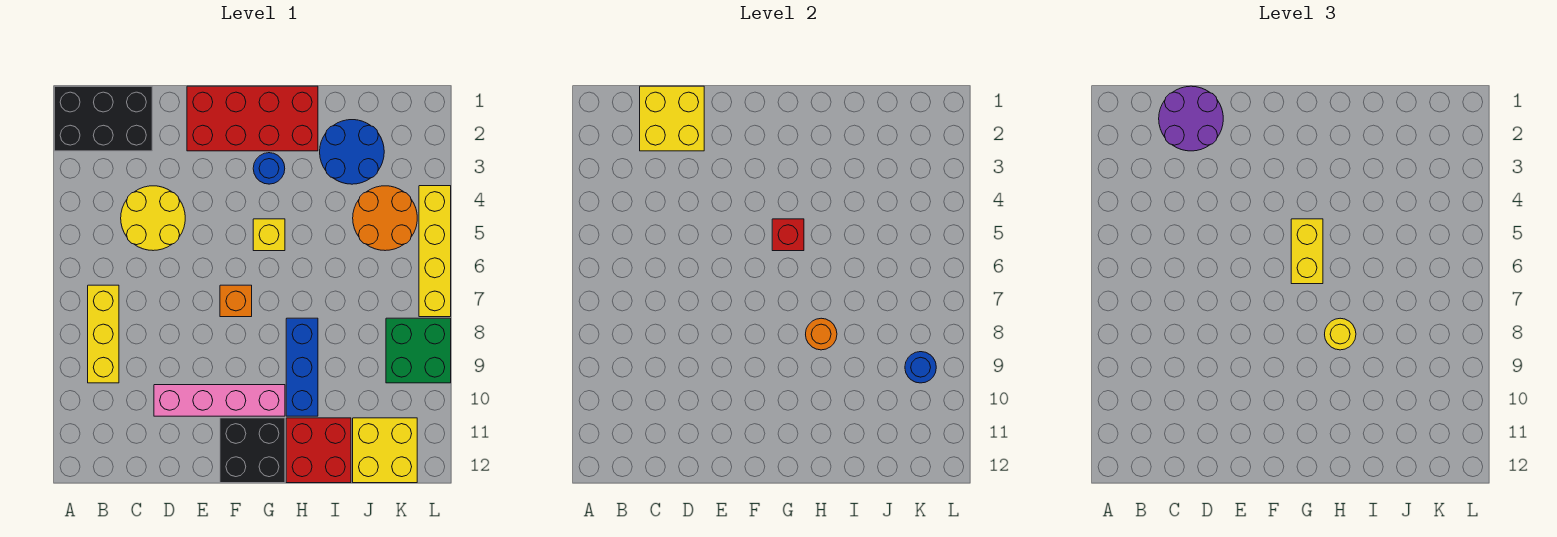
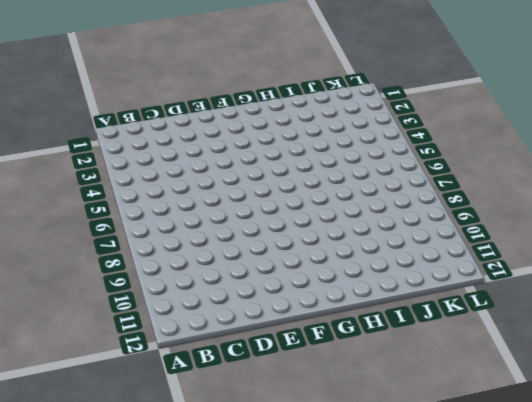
none -> black brick A1:C2 level 1
none -> yellow brick B7:B9 level 1
none -> yellow round brick C4:D5 level 1

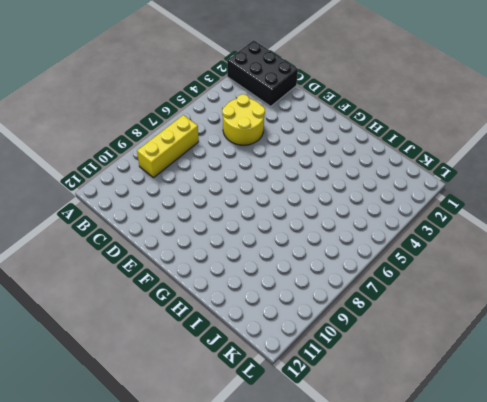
none -> pink brick D10:G10 level 1
none -> red brick E1:H2 level 1
none -> orange brick F7 level 1

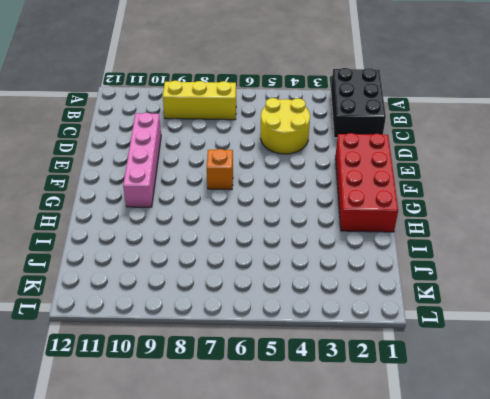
none -> black brick F11:G12 level 1
none -> blue round brick G3 level 1
none -> yellow brick G5 level 1

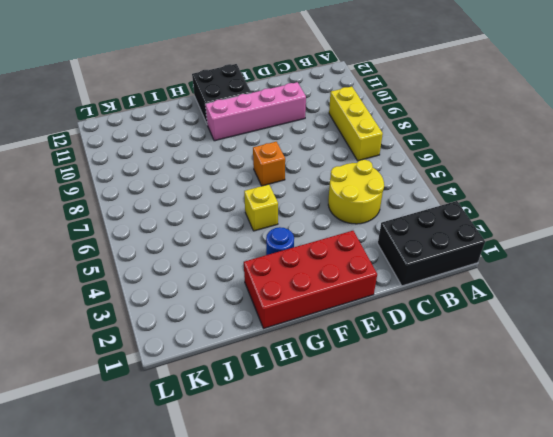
none -> blue brick H8:H10 level 1
none -> red brick H11:I12 level 1
none -> blue round brick I2:J3 level 1

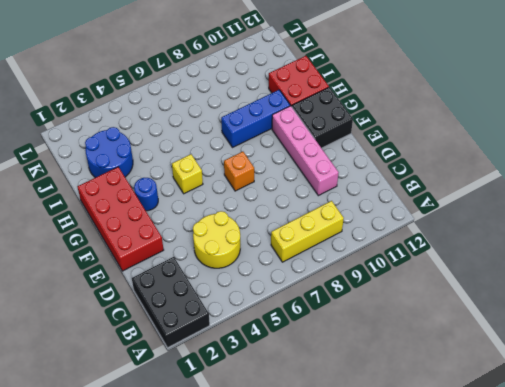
none -> orange round brick J4:K5 level 1
none -> yellow brick J11:K12 level 1
none -> green brick K8:L9 level 1

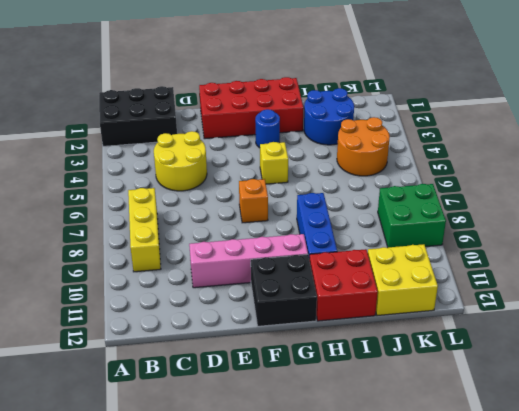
none -> yellow brick L4:L7 level 1
none -> yellow brick C1:D2 level 2
none -> red brick G5 level 2

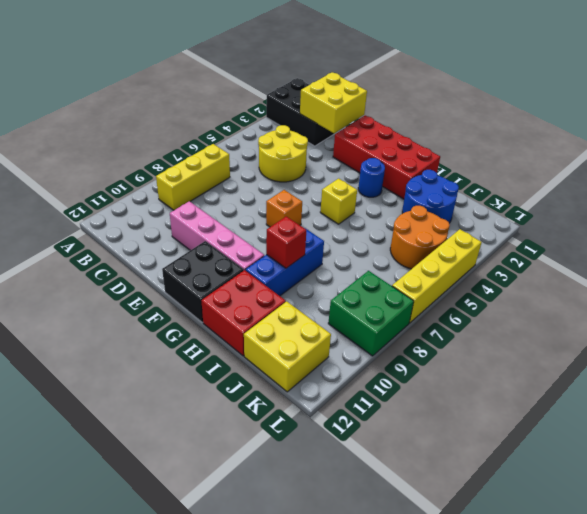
red brick H9 level 2 -> red brick G5 level 2
none -> orange round brick H8 level 2
none -> blue round brick K9 level 2
none -> purple round brick C1:D2 level 3

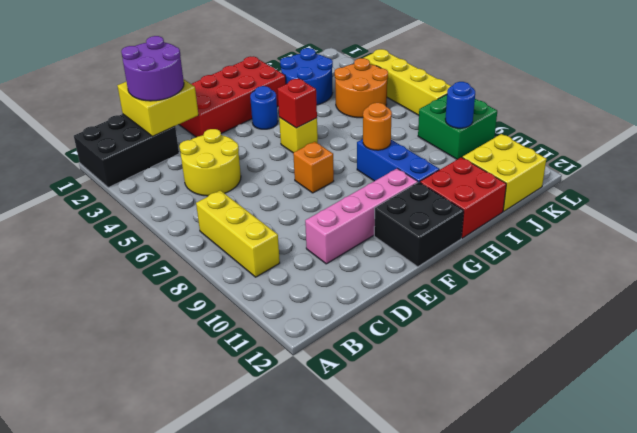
none -> yellow brick G5:G6 level 3
none -> yellow round brick H8 level 3

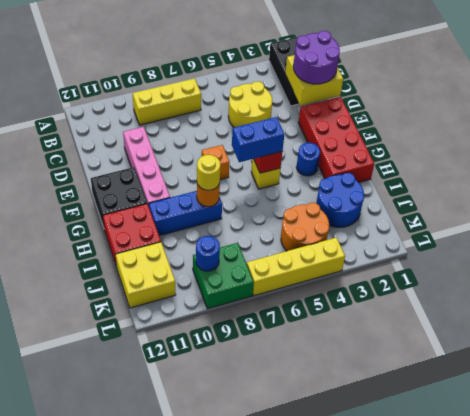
blue brick G5:G6 level 3 -> yellow brick G5:G6 level 3

